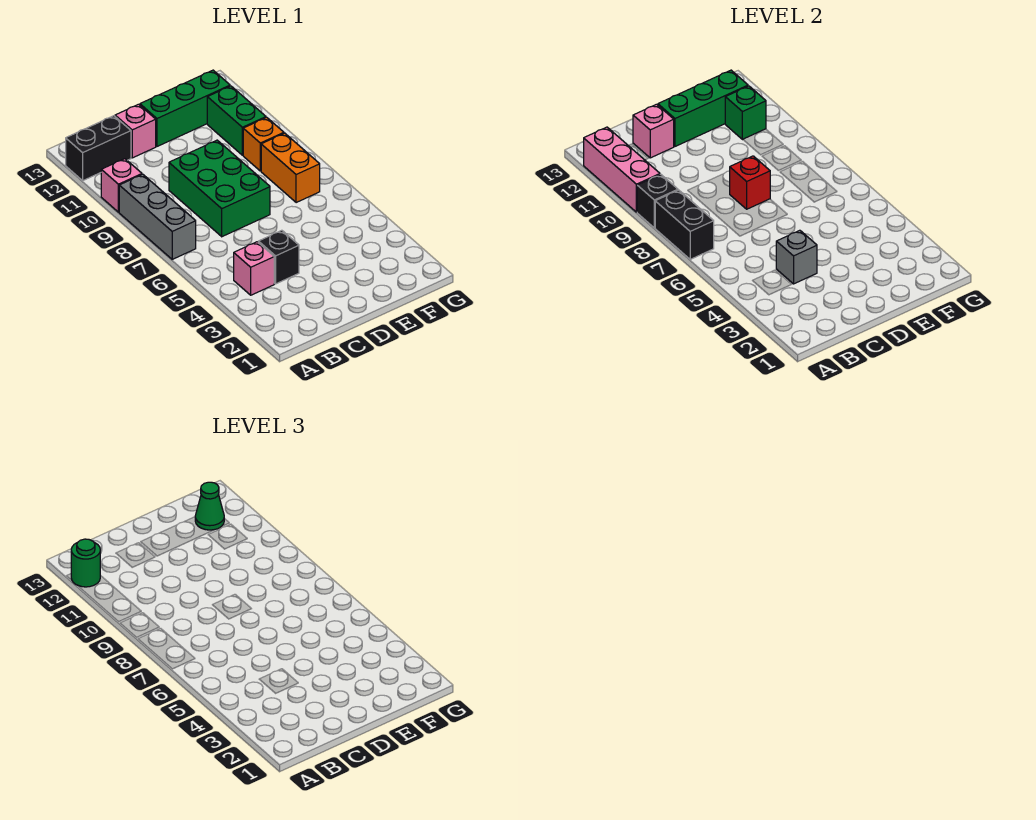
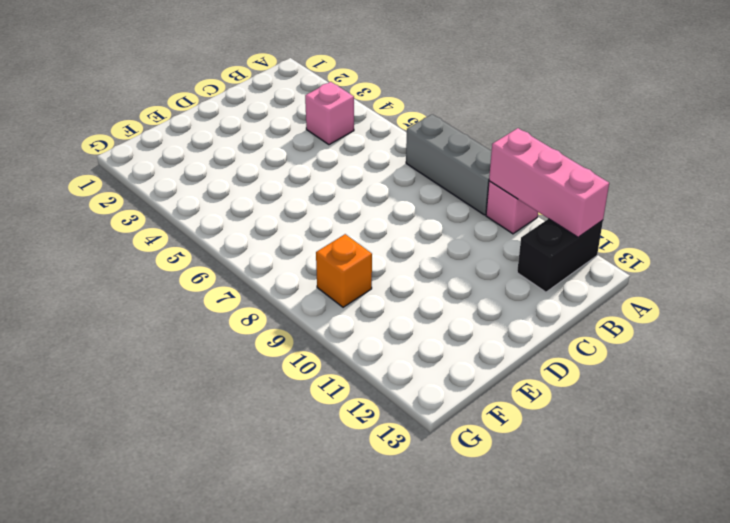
none -> black brick C4 level 1
none -> green brick C7:D9 level 1
none -> pink brick C12 level 1

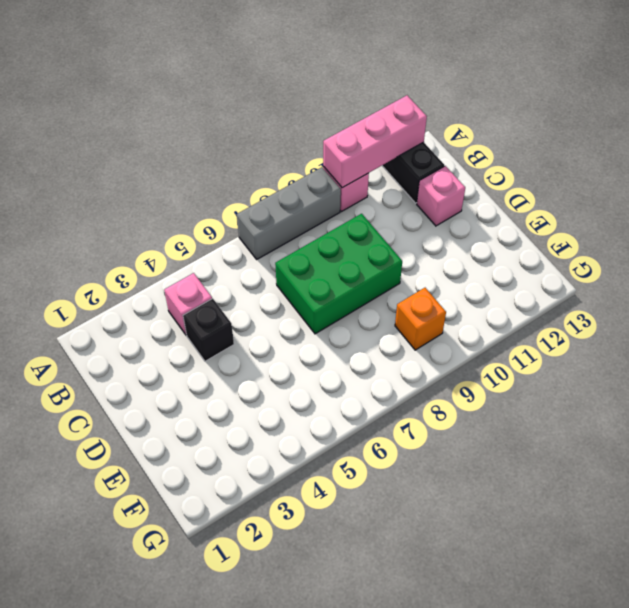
none -> green brick D12:F12 level 1
none -> orange brick F7:F8 level 1
none -> green brick F10:F11 level 1

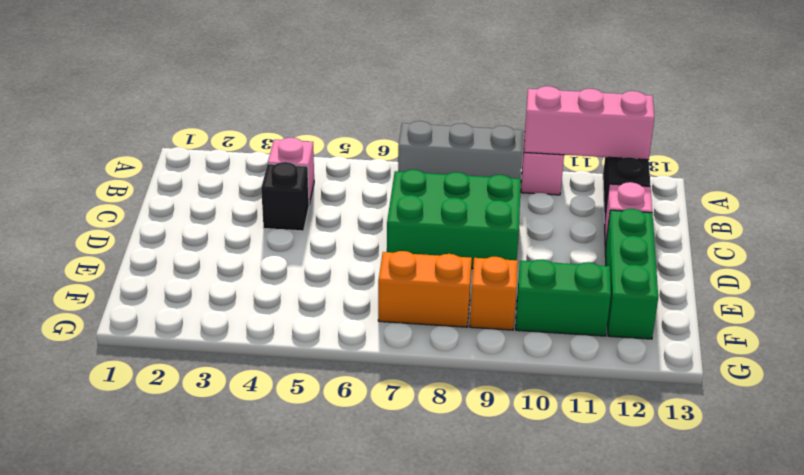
none -> black brick A7:A8 level 2
none -> black brick A9 level 2
none -> grey brick C4 level 2

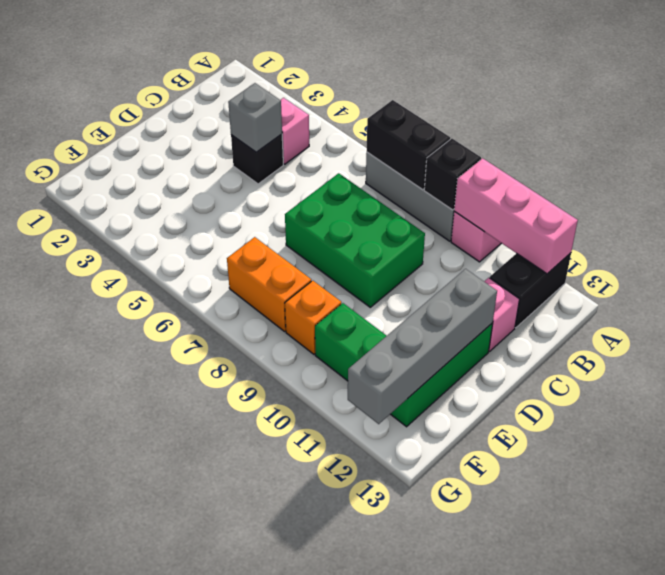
grey brick D12:G12 level 2 -> green brick D12:F12 level 2
none -> pink brick C12 level 2
none -> red brick D8 level 2
none -> green brick F11 level 2

